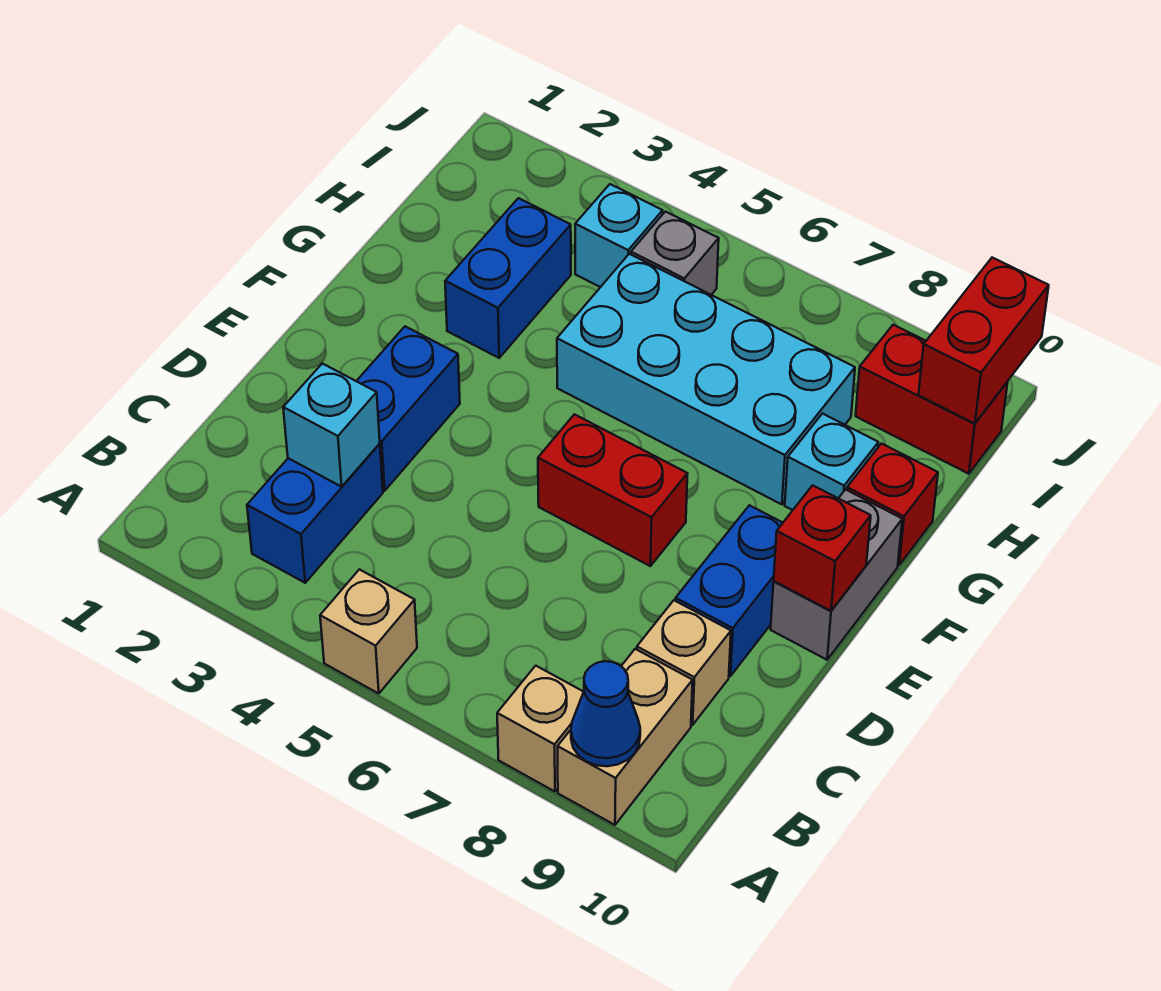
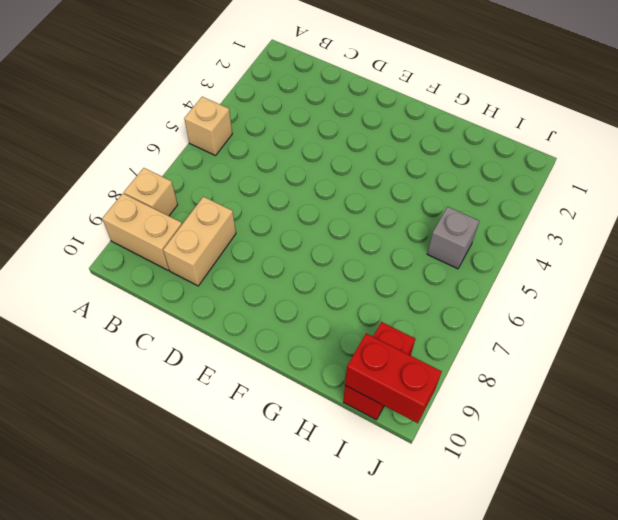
tan brick C8:C9 level 1 -> tan brick C9 level 1
none -> blue brick B3:C3 level 1
none -> blue brick D3:E3 level 1
none -> blue brick D9:E9 level 1

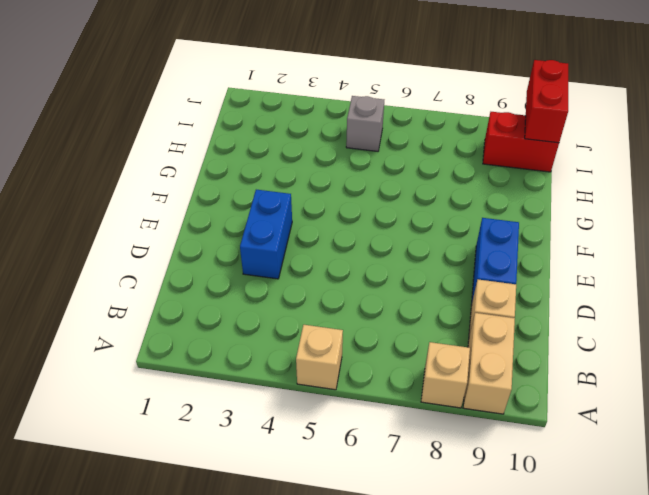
none -> blue brick B3:C3 level 1
none -> red brick E6:E7 level 1
none -> grey brick E10:F10 level 1

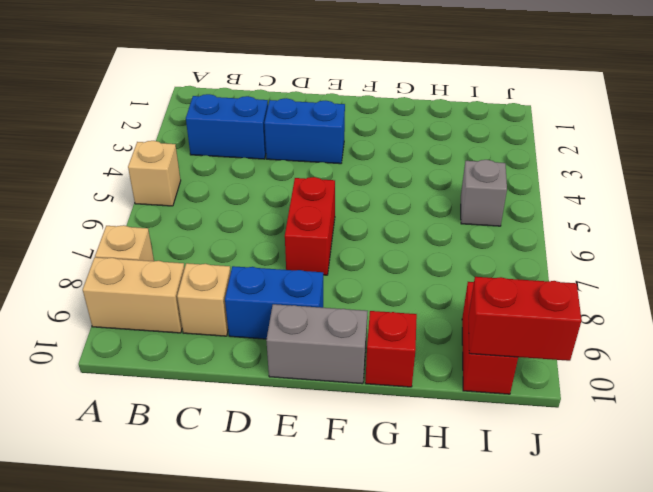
none -> blue brick G3:H3 level 1
none -> cyan brick G5:H8 level 1
none -> cyan brick G9 level 1

